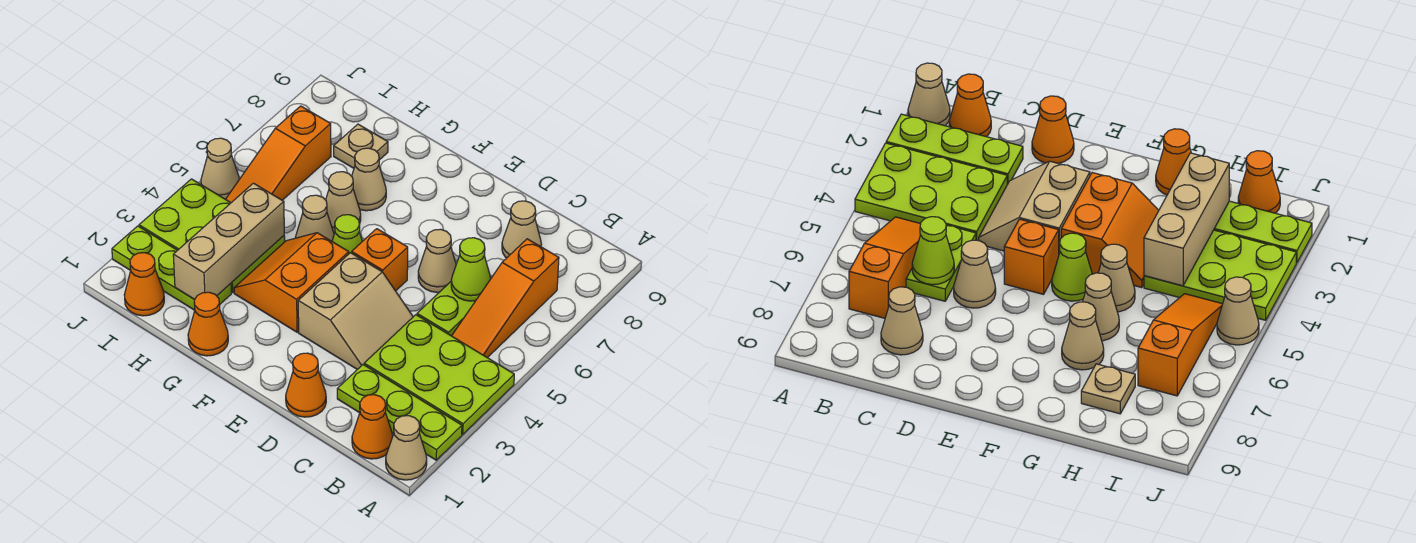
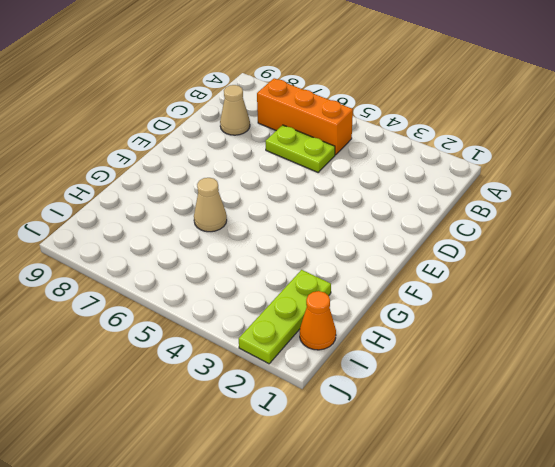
orange brick B5:B7 level 1 -> orange slope B5:B7 level 1 top 7
none -> tan cone A1 level 1
none -> lime plate A2:C2 level 1
none -> lime plate A3:C4 level 1

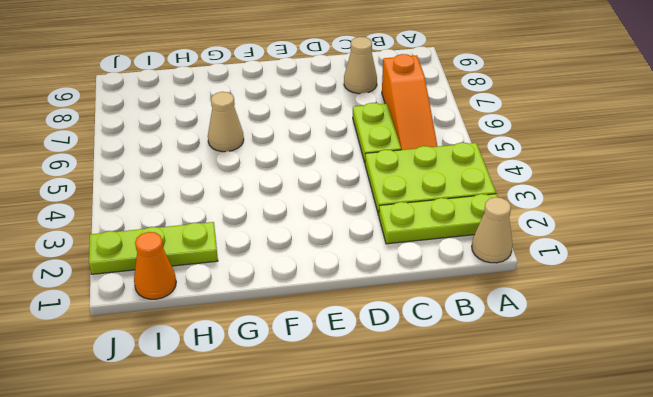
none -> orange cone B1 level 1
none -> orange cone D1 level 1
none -> tan slope D3:E4 level 1 top E

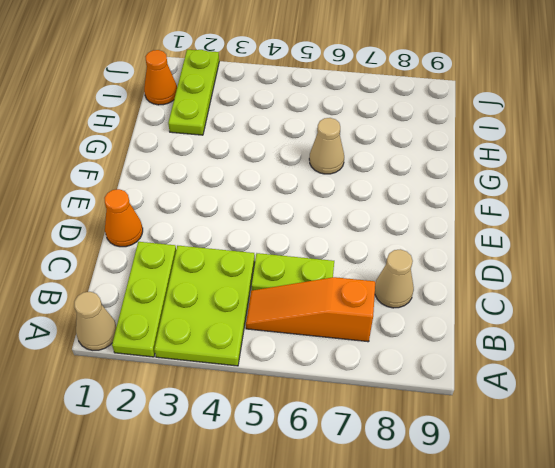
none -> orange cone B1 level 1
none -> tan slope D3:E4 level 1 top E
none -> tan cone D6 level 1

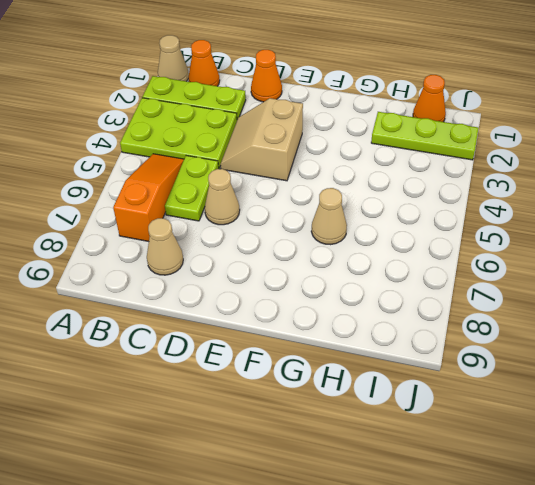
none -> orange brick E5 level 1
none -> orange slope F3:G4 level 1 top F
none -> lime cone F5 level 1

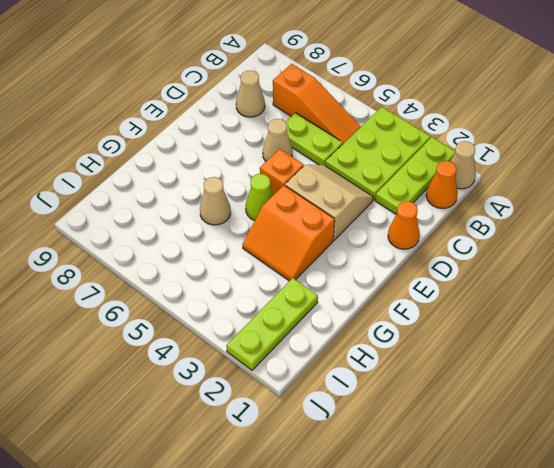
none -> orange cone G1 level 1
none -> tan cone G5 level 1
none -> tan cone G7 level 1

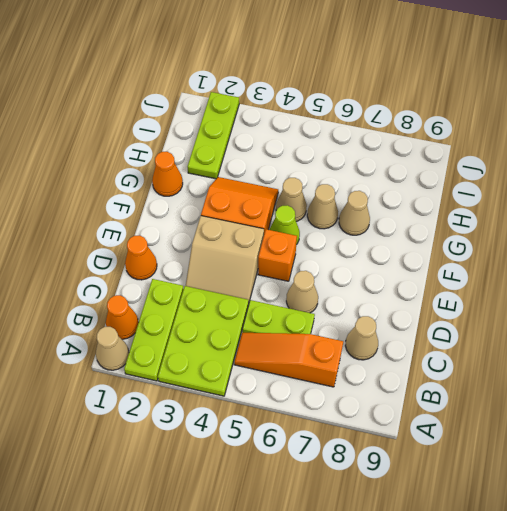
none -> lime plate H3:J4 level 1
none -> tan plate H8 level 1
none -> orange cone I1 level 1

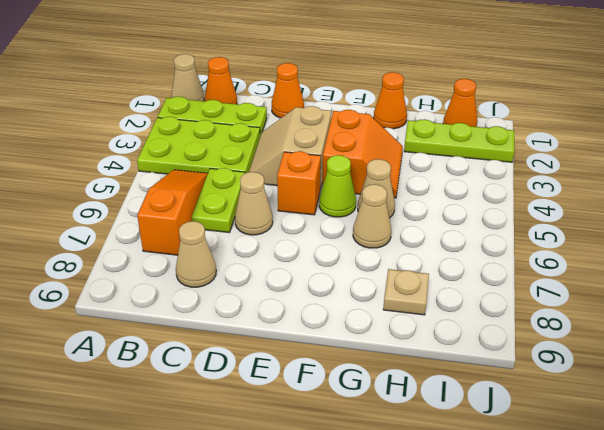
none -> tan cone G7 level 1
none -> lime plate H3:J4 level 1
none -> orange slope I5:I7 level 1 top 7

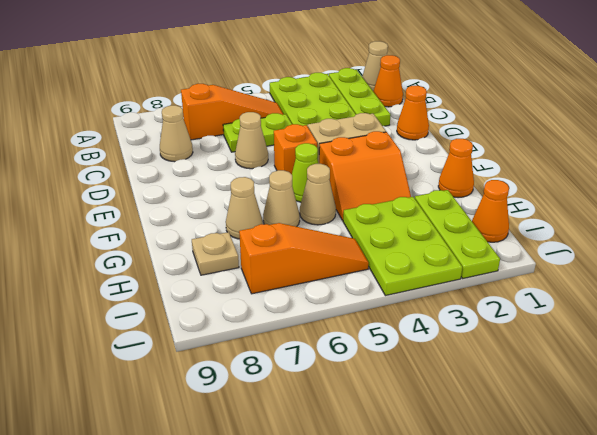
none -> tan cone J5 level 1
none -> lime cone C6 level 2
none -> tan brick H2:H4 level 2

